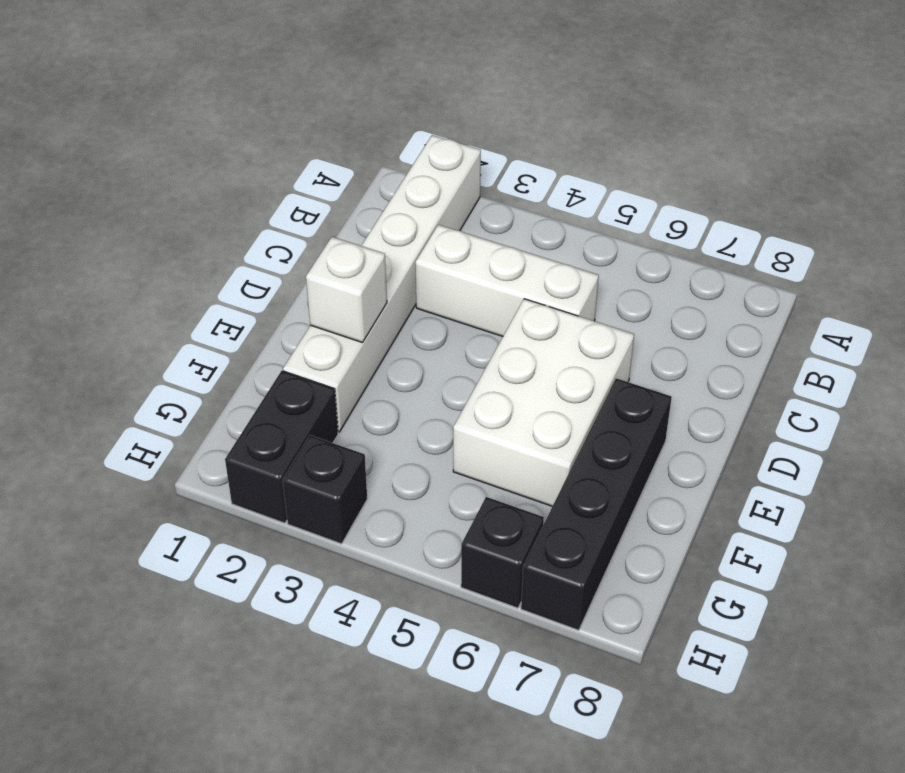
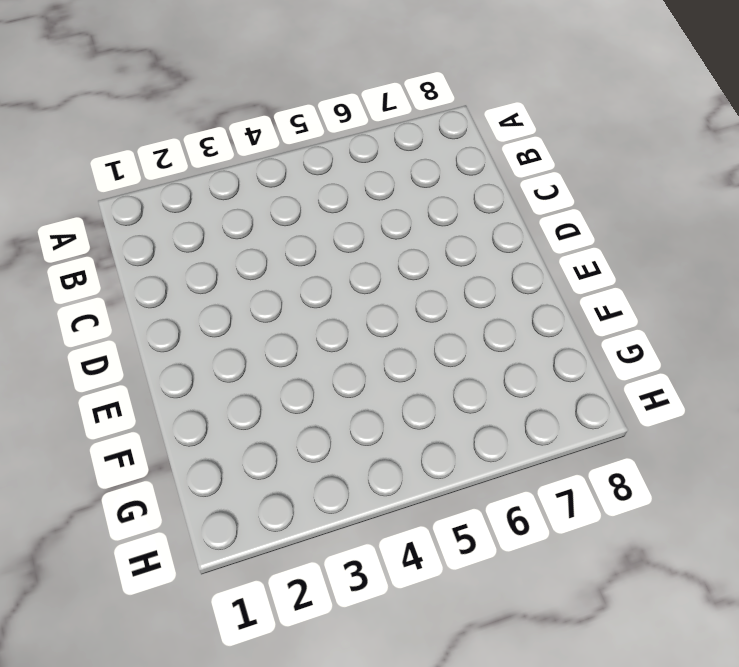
none -> white brick A2:F2 level 1
none -> white brick C3:C5 level 1

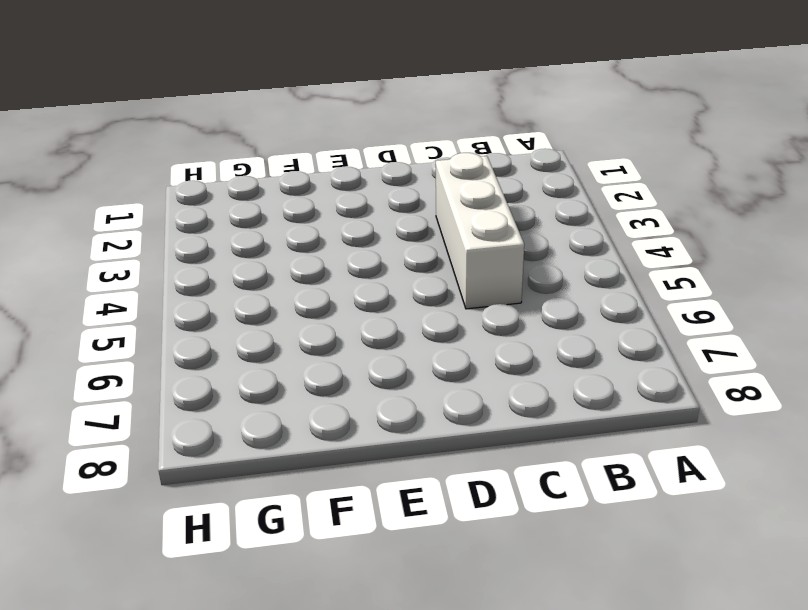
none -> white brick A2:F2 level 1
none -> white brick D5:F6 level 1

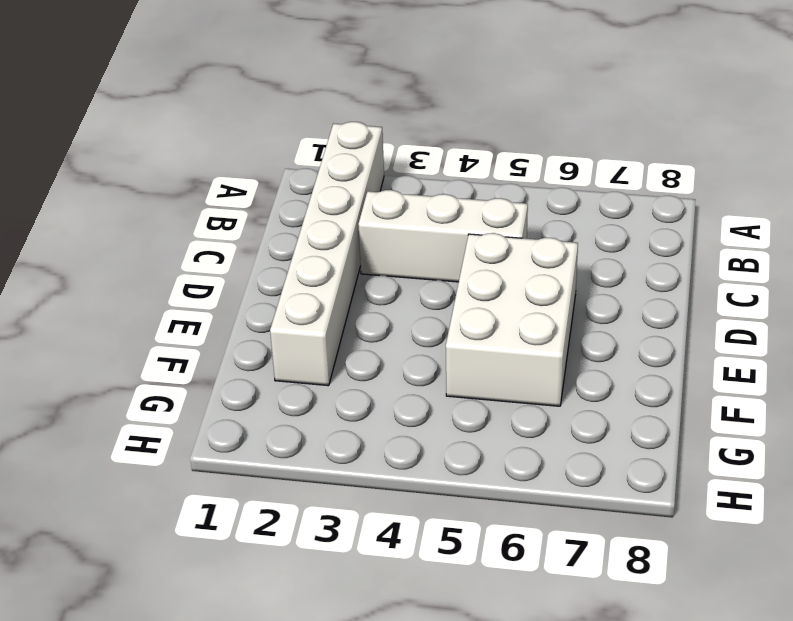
none -> black brick E7:H7 level 1
none -> black brick G2:H2 level 1

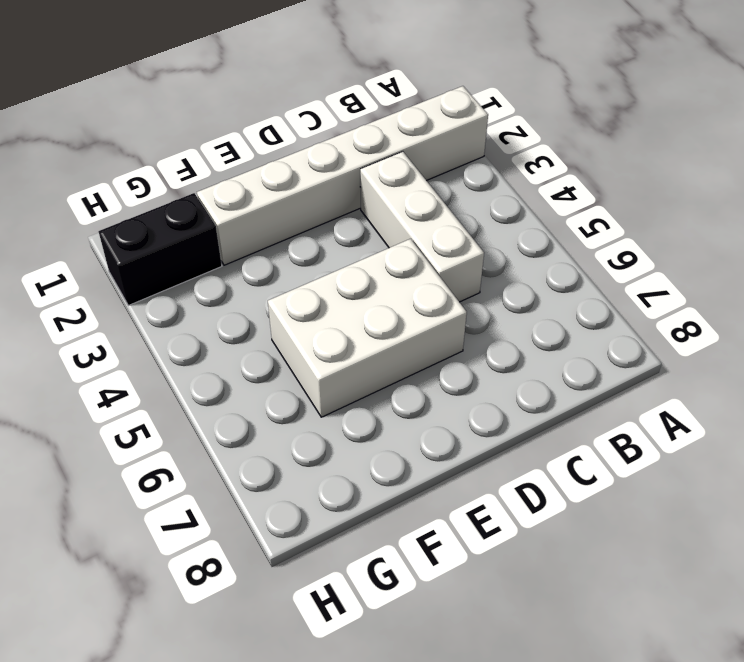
none -> black brick E7:H7 level 1
none -> black brick H3 level 1

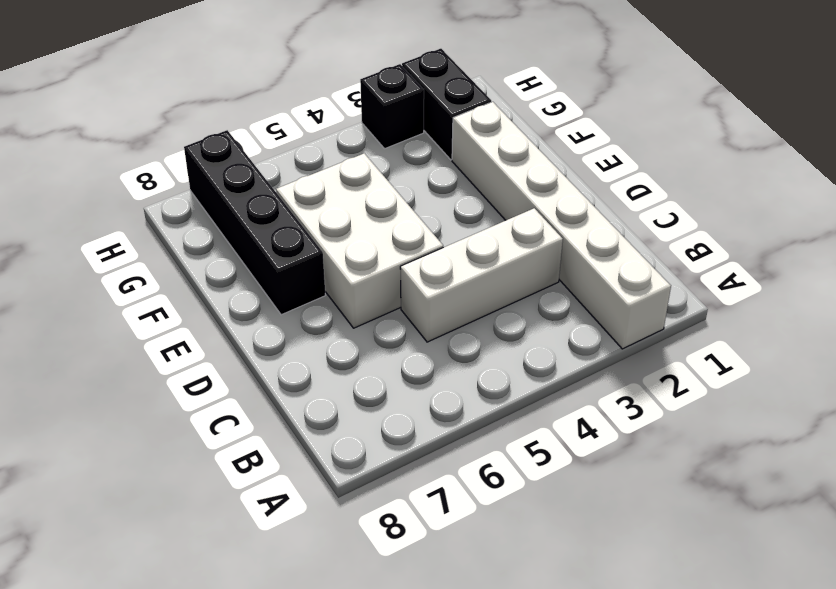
none -> black brick H6 level 1
none -> white brick E2 level 2

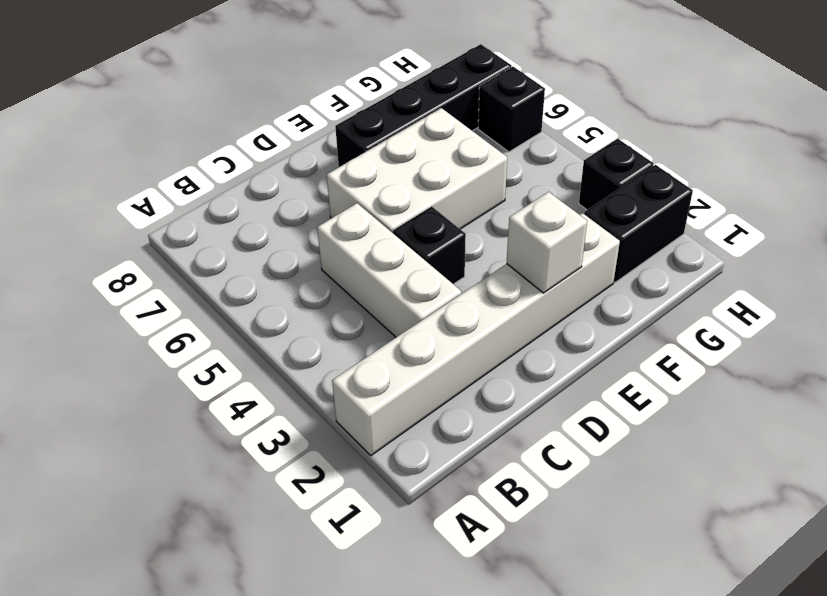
black brick D4 level 1 -> none

